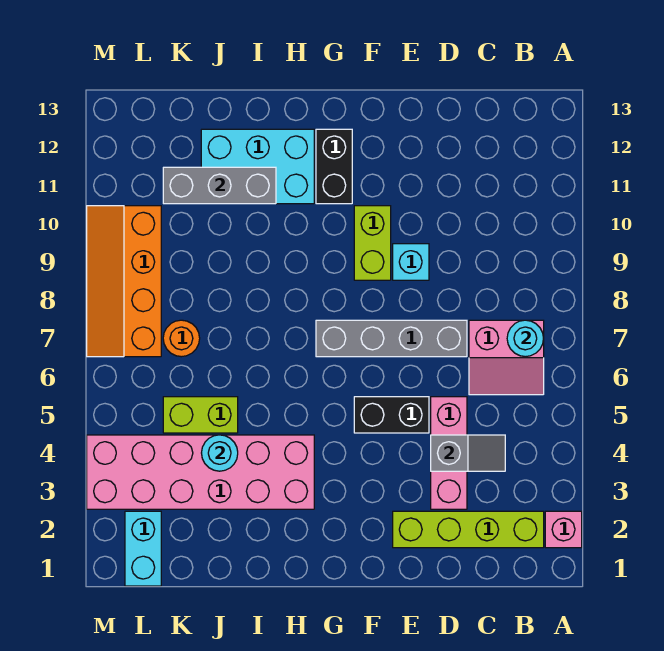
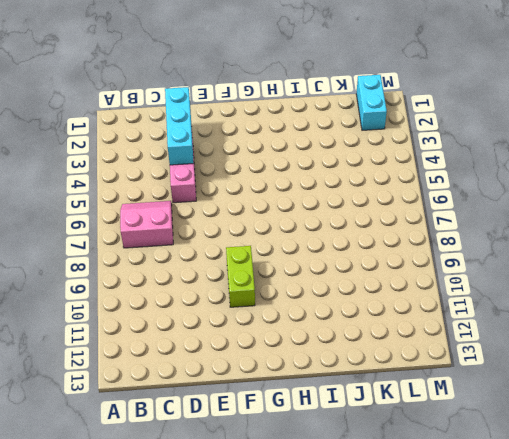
cyan brick D2:D4 level 2 -> grey slope C4:D4 level 2 top D
none -> pink brick A2 level 1
none -> lime brick B2:E2 level 1
none -> grey brick D7:G7 level 1

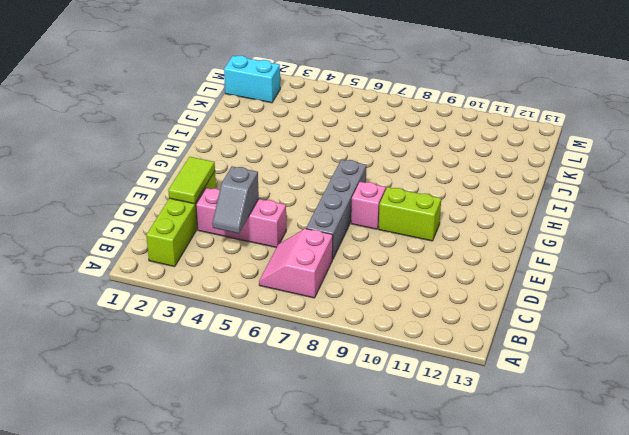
lime tile D2:E2 level 2 -> none
pink brick F8 level 1 -> pink brick A2 level 1
none -> black brick E5:F5 level 1
none -> cyan brick E9 level 1
none -> black brick G11:G12 level 1

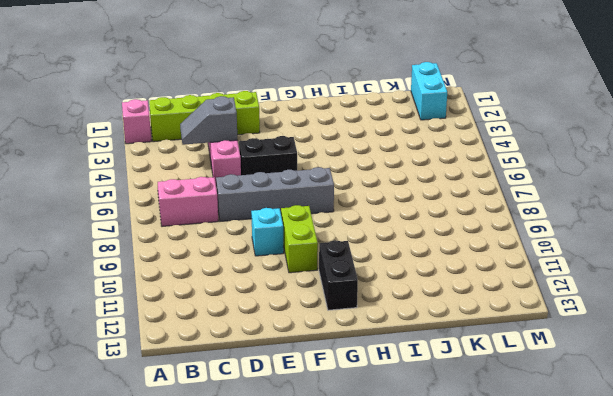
none -> pink brick H3:M4 level 1
none -> cyan brick H11:J12 level 1
none -> lime brick J5:K5 level 1

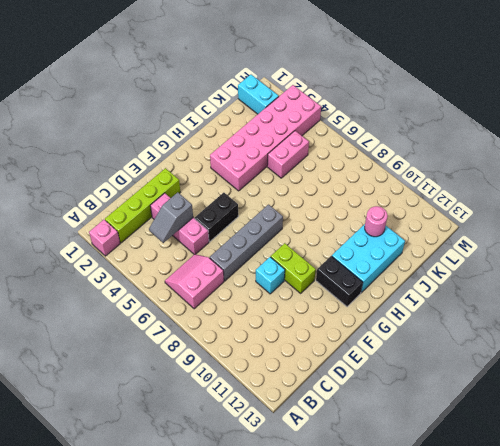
pink brick J5:K5 level 1 -> lime brick J5:K5 level 1
pink round brick J11 level 2 -> grey brick I11:K11 level 2
none -> orange round brick K7 level 1
none -> orange slope L7:M10 level 1 top L
none -> cyan round brick B7 level 2

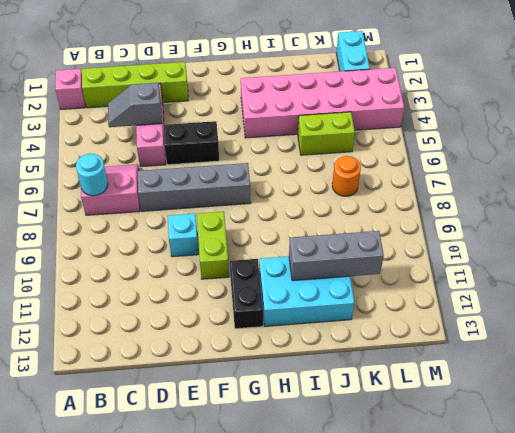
none -> orange slope L7:M10 level 1 top L
none -> cyan round brick J4 level 2

